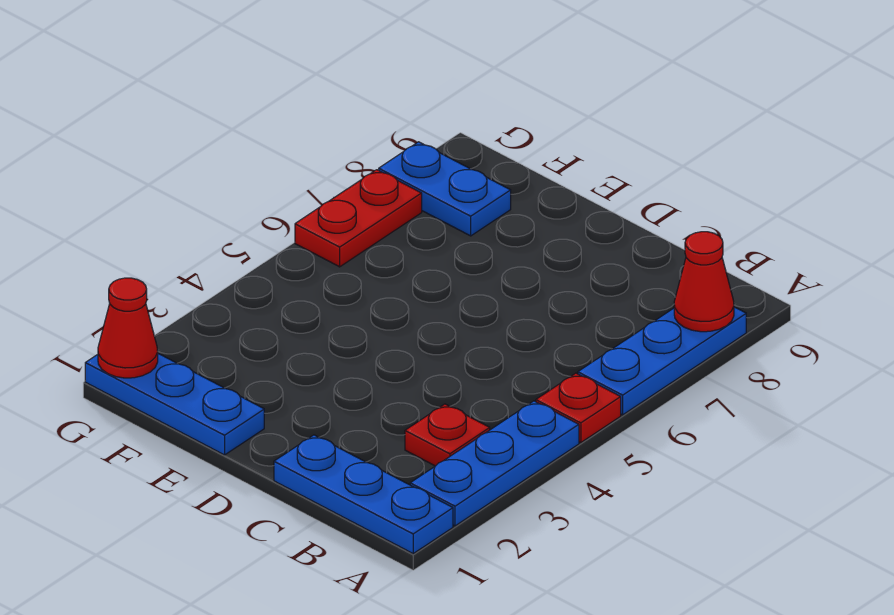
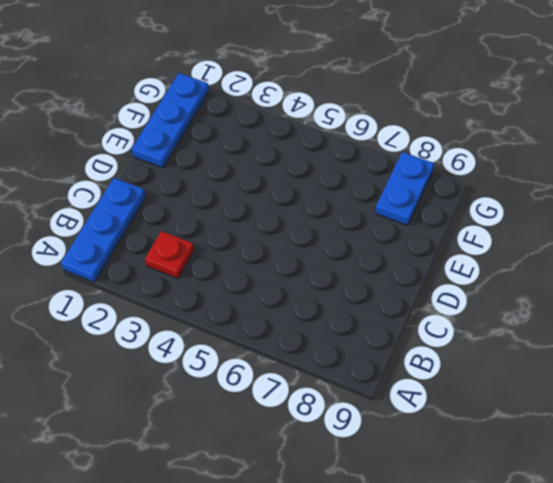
none -> blue plate A2:A4 level 1
none -> red plate A5 level 1

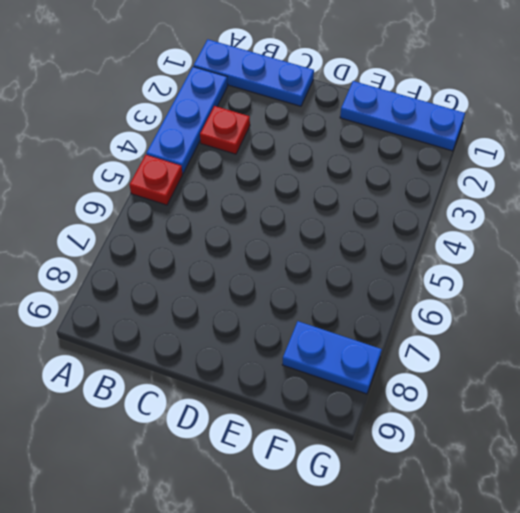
none -> blue plate A6:A8 level 1
none -> red plate G6:G7 level 1

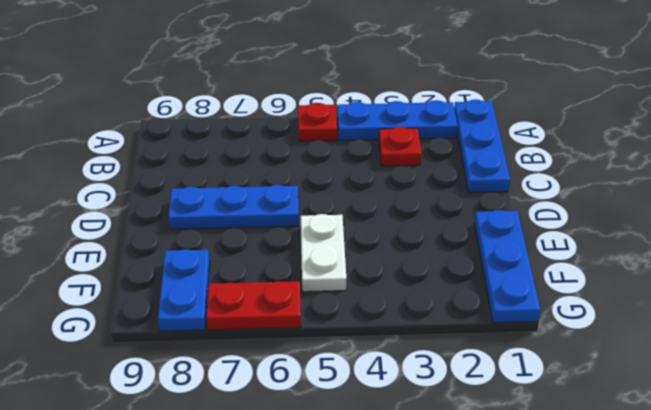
blue plate D6:D8 level 1 -> blue plate A6:A8 level 1
white plate E5:F5 level 1 -> none
none -> red cone A8 level 2
none -> red cone G1 level 2

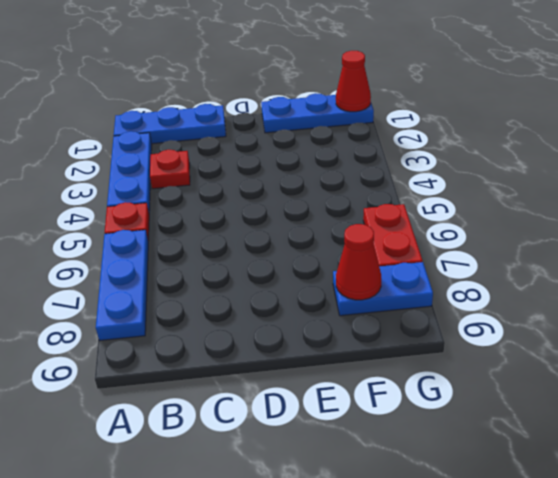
red cone F8 level 2 -> red cone A8 level 2

